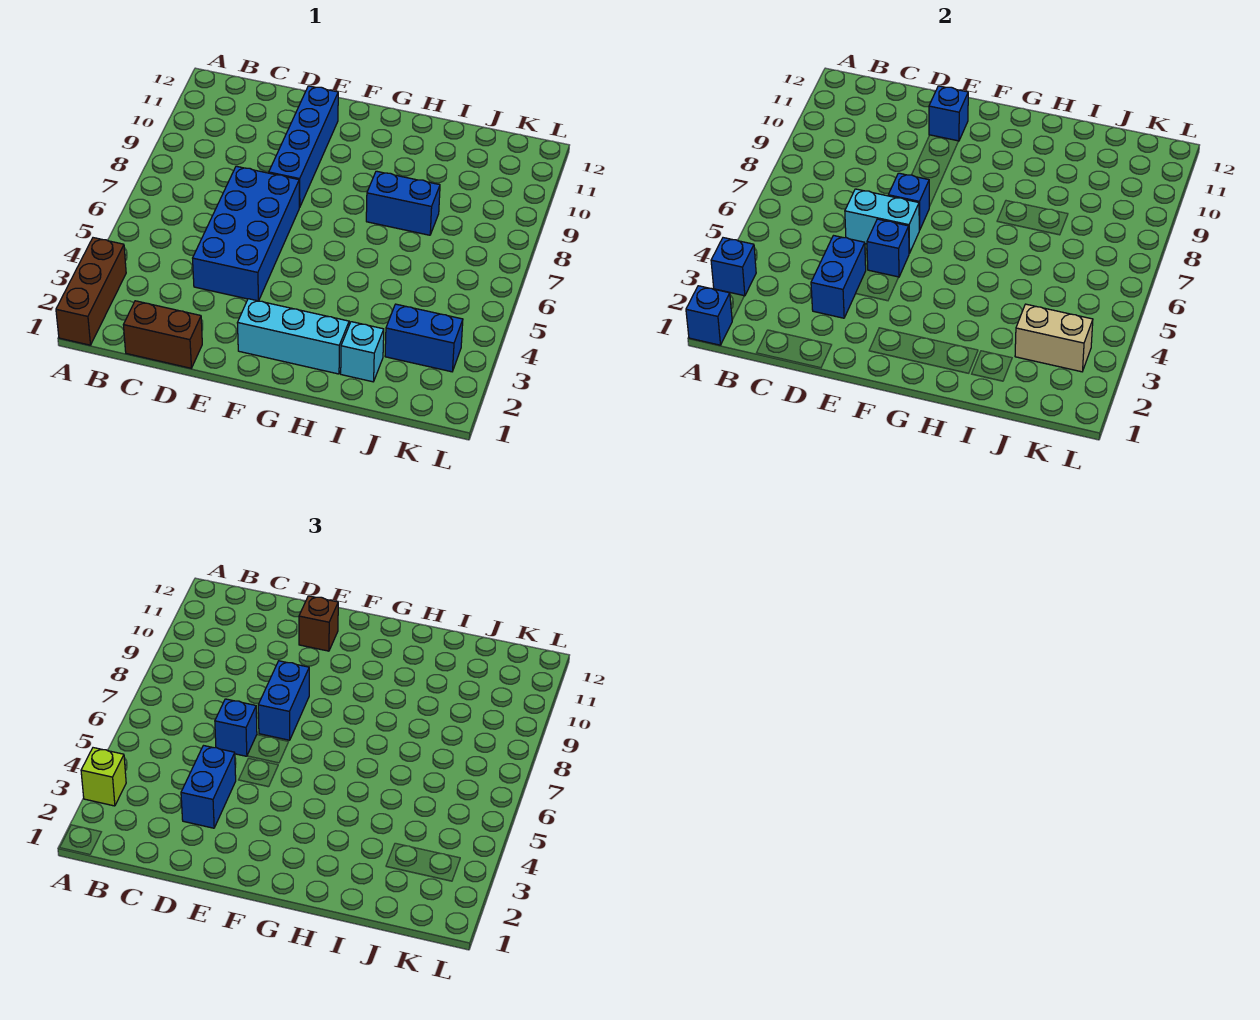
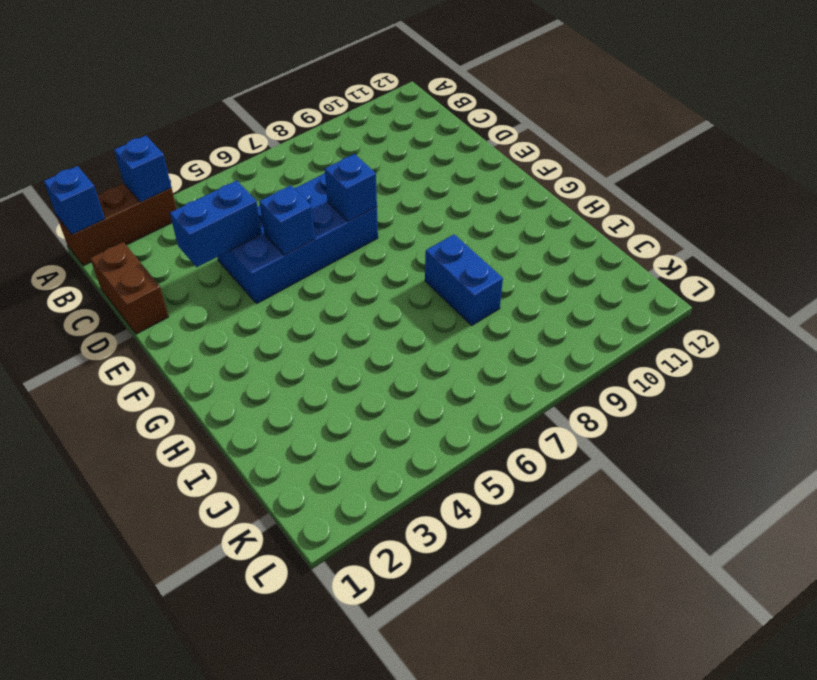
none -> blue brick E8:E11 level 1
none -> cyan brick F2:H2 level 1
none -> cyan brick I2 level 1

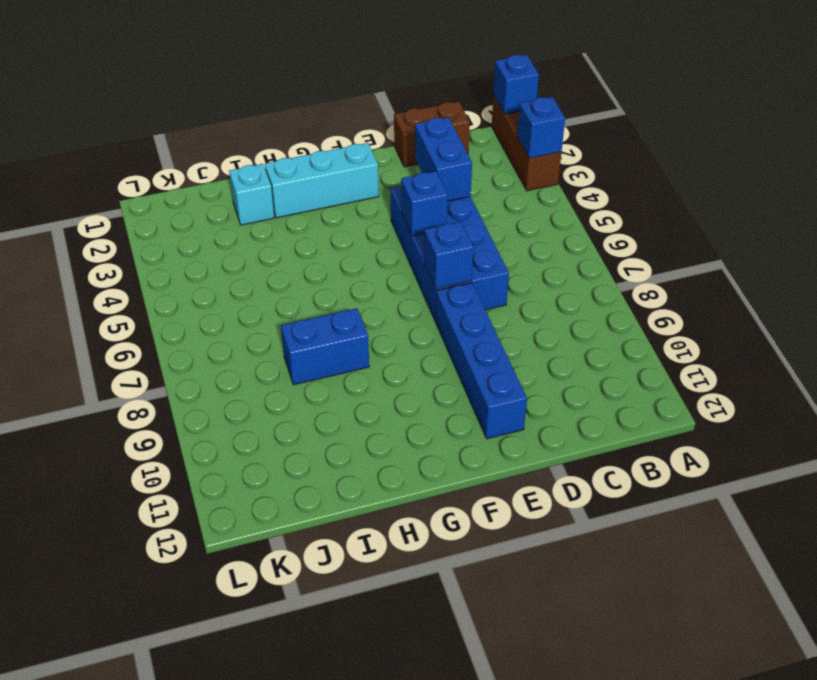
none -> blue brick J3:K3 level 1
none -> cyan brick D6:E6 level 2
none -> blue brick E11 level 2

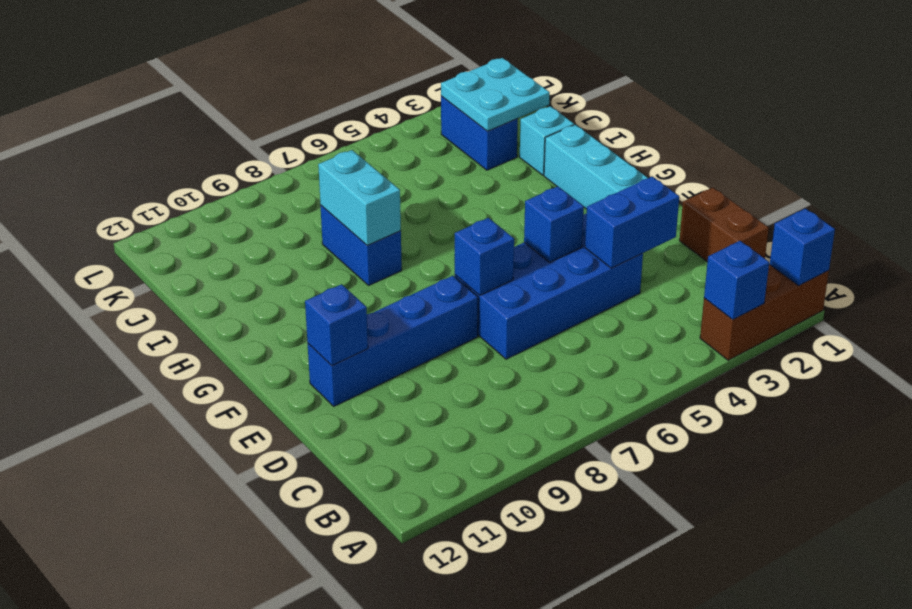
cyan brick H8:I8 level 2 -> cyan brick D6:E6 level 2
cyan plate J2:K3 level 2 -> tan brick J3:K3 level 2
none -> lime brick A3 level 3
none -> blue brick D3:D4 level 3
none -> blue brick D6 level 3

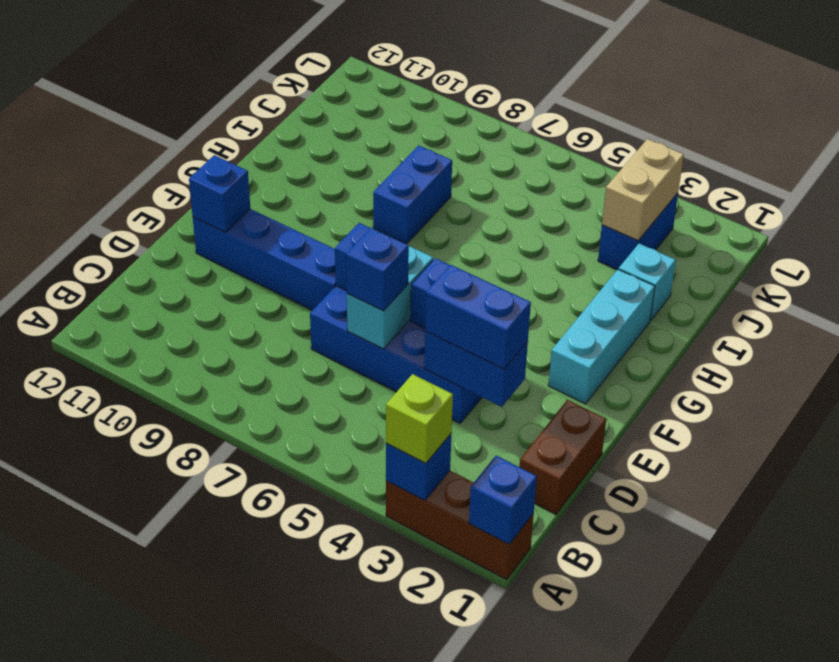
none -> blue brick E7:E8 level 3
none -> brown brick E11 level 3

